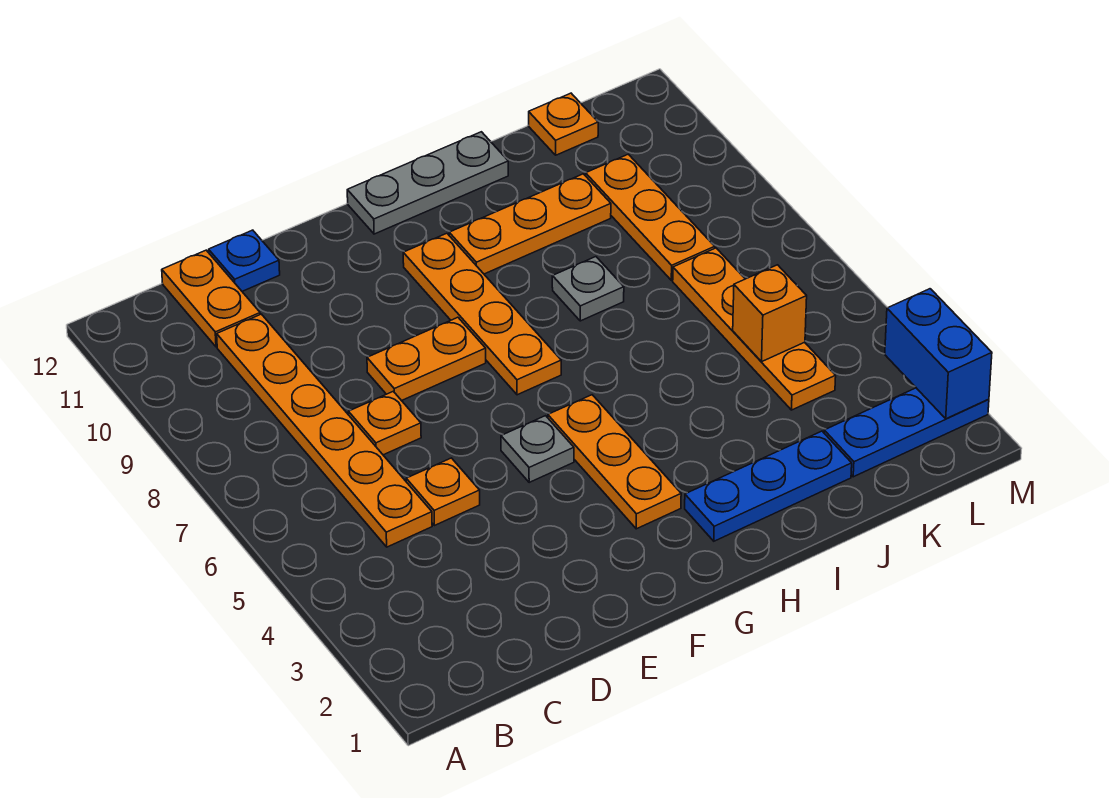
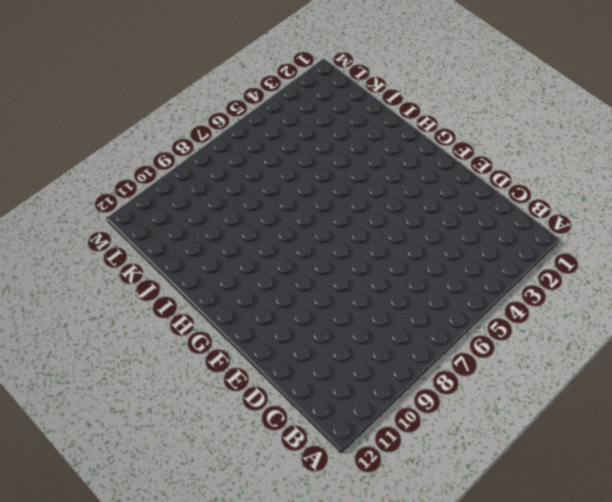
none -> orange plate C5:C10 level 1
none -> orange plate C11:C12 level 1
none -> orange plate D5 level 1

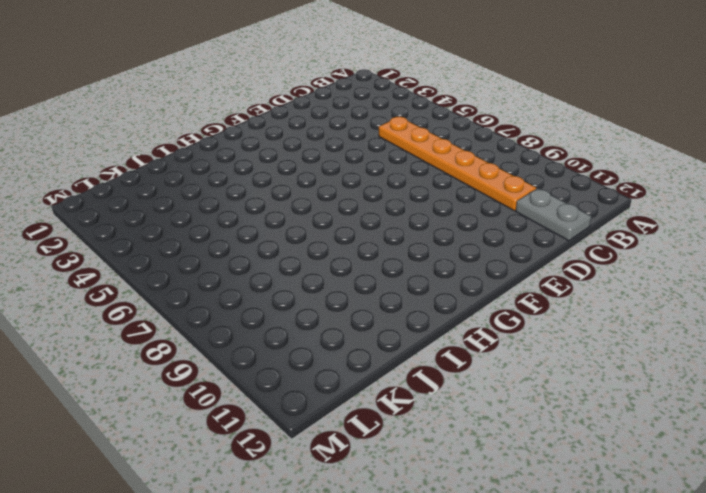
grey plate C11:C12 level 1 -> orange plate C11:C12 level 1
none -> orange plate D5 level 1
none -> orange plate D7 level 1
none -> blue plate D12 level 1

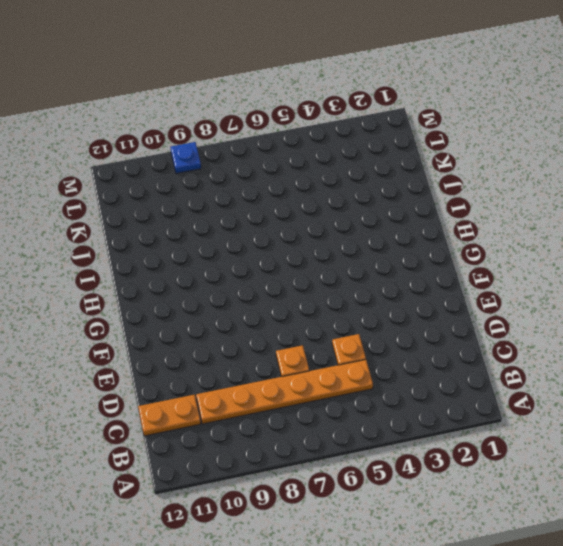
blue plate M9 level 1 -> blue plate D12 level 1
none -> orange plate E8:F8 level 1
none -> grey plate F5 level 1
none -> orange plate G3:G5 level 1

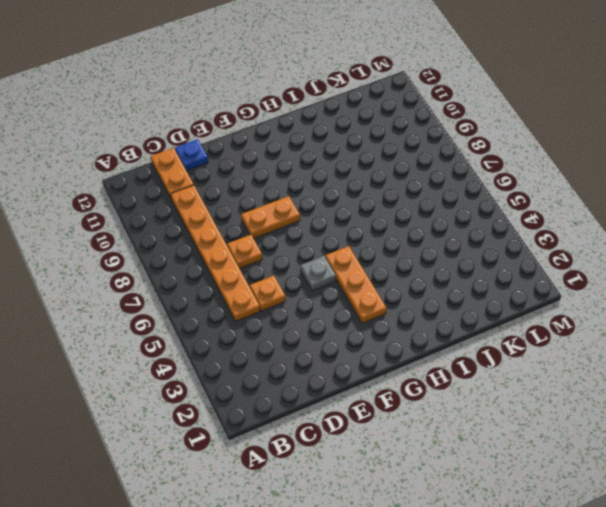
none -> orange plate G7:G10 level 1
none -> grey plate G12:I12 level 1
none -> blue plate H2:J2 level 1

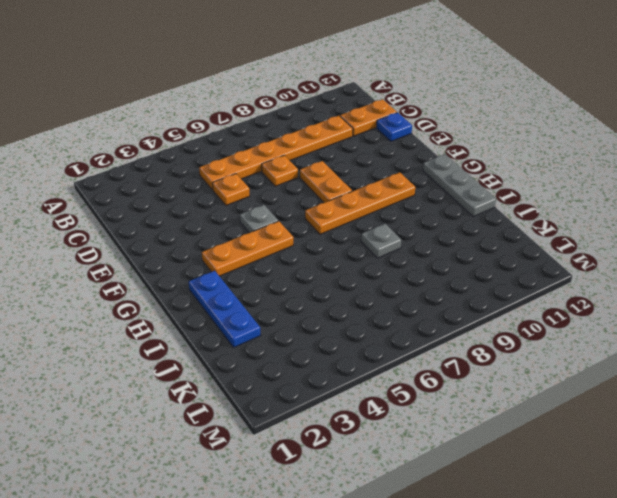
none -> orange plate H10:J10 level 1
none -> blue plate K2:M2 level 1
none -> orange plate K4:K7 level 1

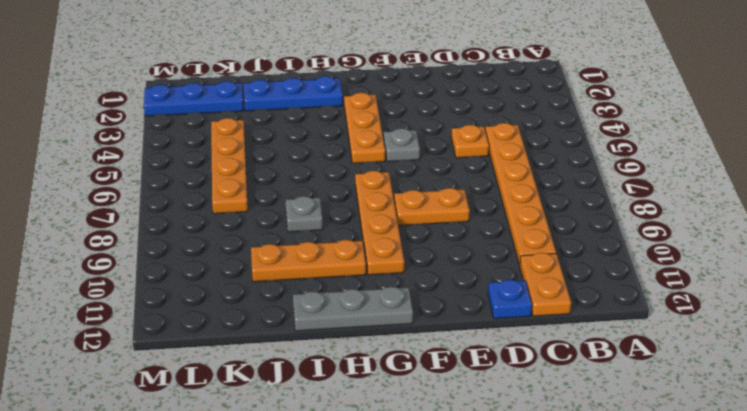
none -> orange plate D7 level 1
none -> orange plate K8:K10 level 1
none -> orange plate K12 level 1

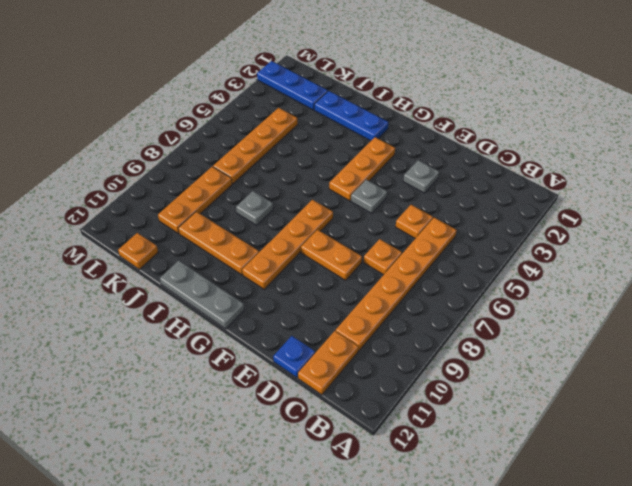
grey plate E3 level 1 -> none
none -> orange brick K5 level 2
none -> blue brick M2:M3 level 2

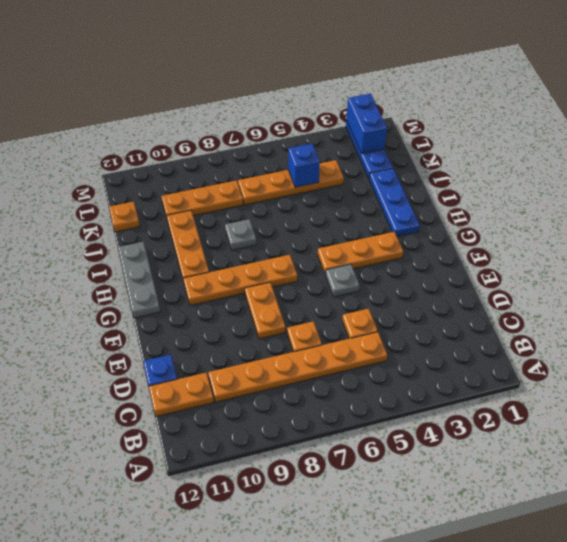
blue brick K5 level 2 -> orange brick K5 level 2
blue brick L2:M2 level 2 -> blue brick M2:M3 level 2

